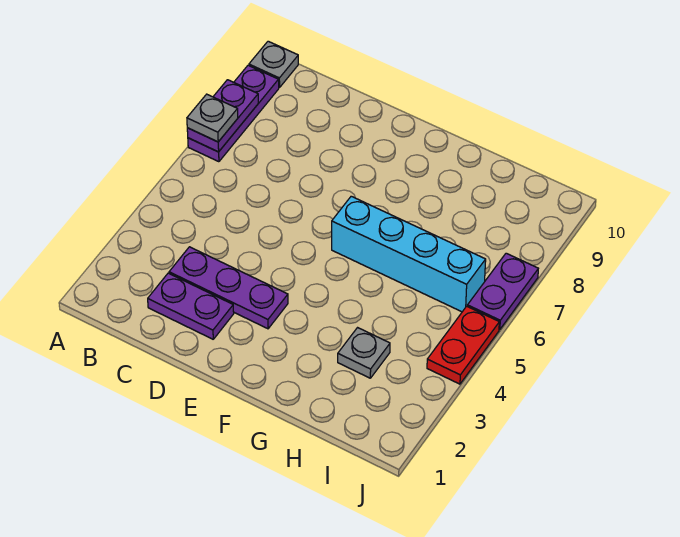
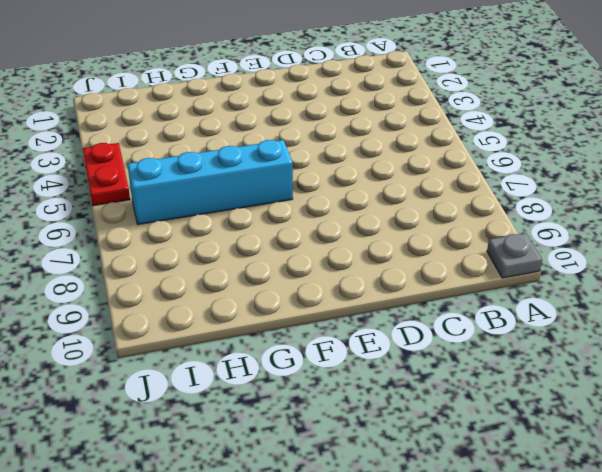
none -> purple plate A7:A9 level 1
none -> purple plate C2:D2 level 1

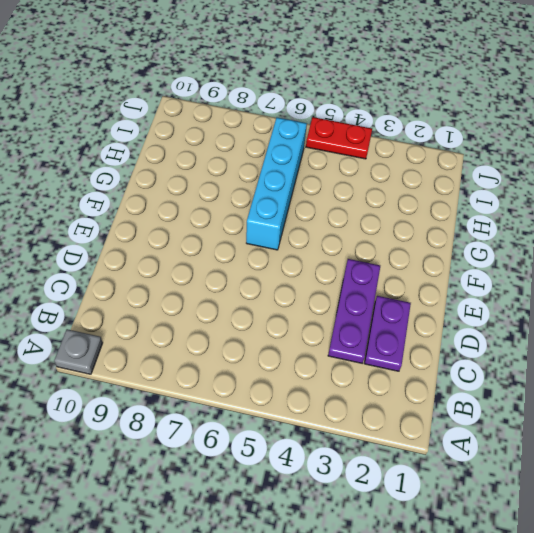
none -> purple plate A7:A9 level 1
none -> grey plate H3 level 1

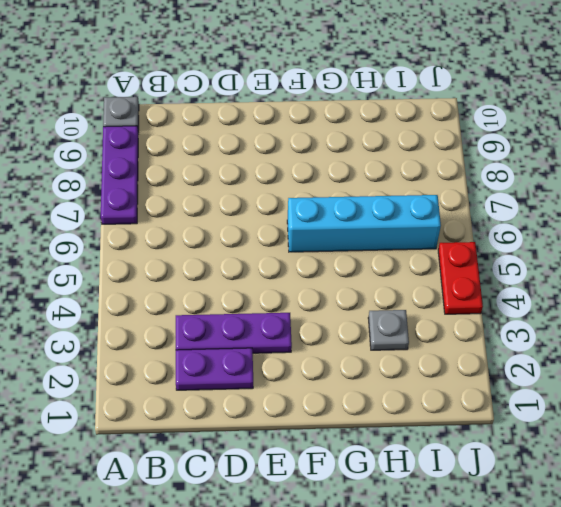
none -> purple plate J6:J7 level 1
none -> purple plate A7:A8 level 2

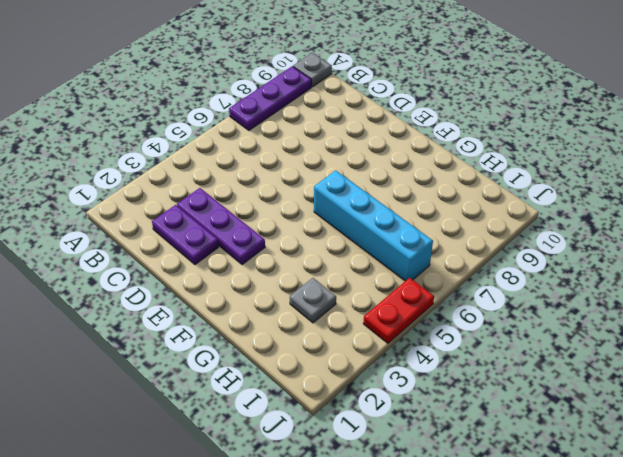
none -> purple plate J6:J7 level 1
none -> purple plate A7:A8 level 2

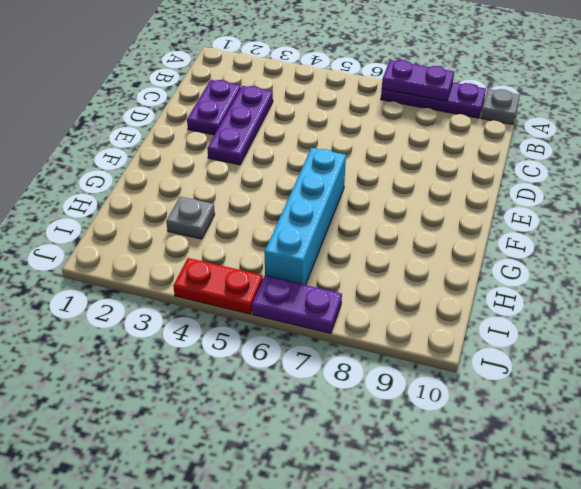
none -> grey plate A7 level 3

